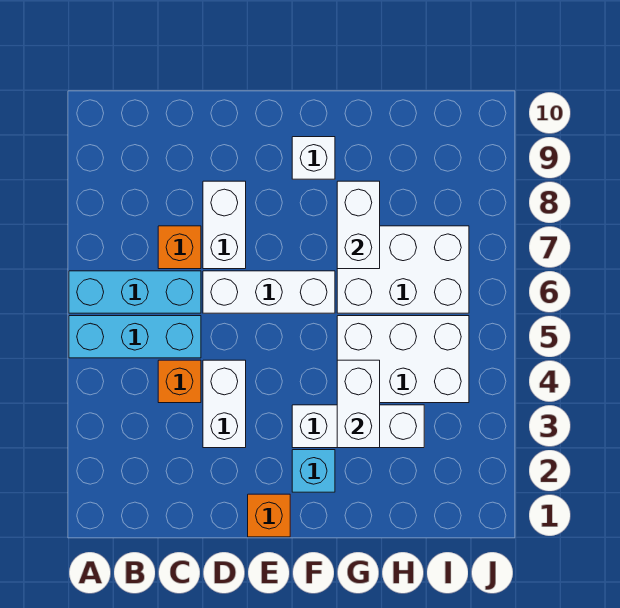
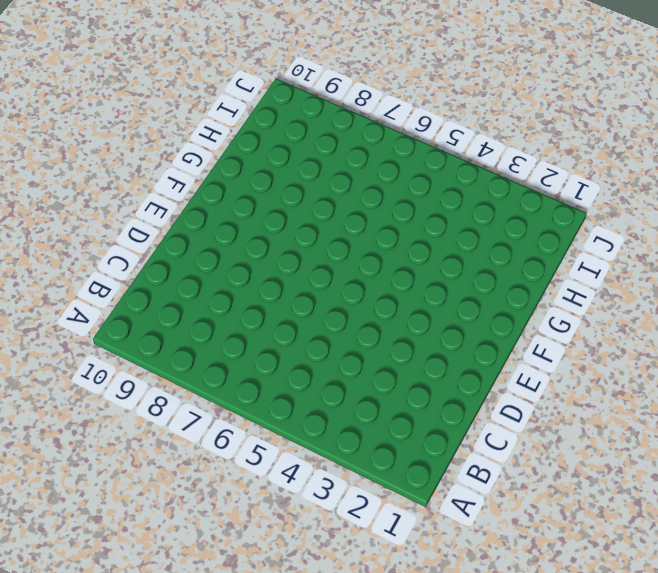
none -> cyan brick A5:C5 level 1
none -> cyan brick A6:C6 level 1
none -> orange brick C4 level 1

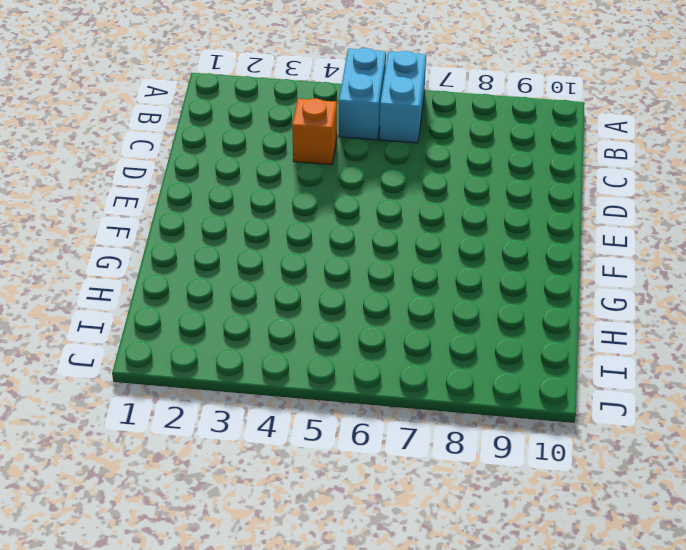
cyan brick A5:B5 level 1 -> cyan brick A5:C5 level 1
cyan brick A6:B6 level 1 -> cyan brick A6:C6 level 1
none -> orange brick C7 level 1
none -> white brick D3:D4 level 1
none -> white brick D6:F6 level 1

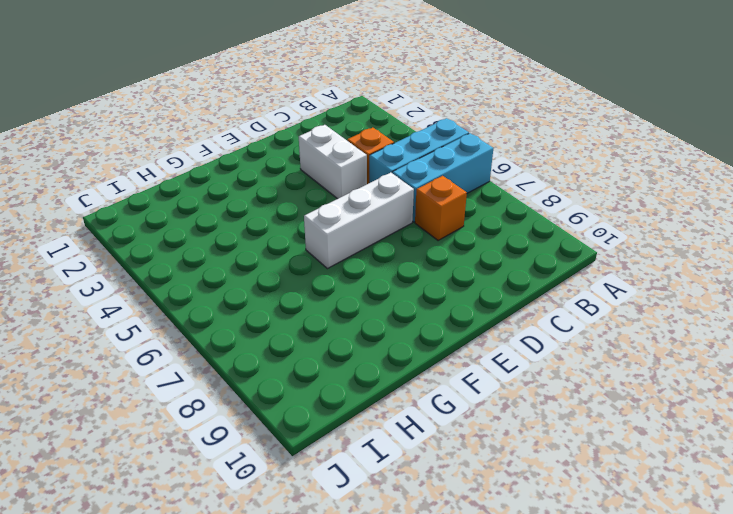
none -> white brick D7:D8 level 1
none -> orange brick E1 level 1
none -> cyan brick F2 level 1

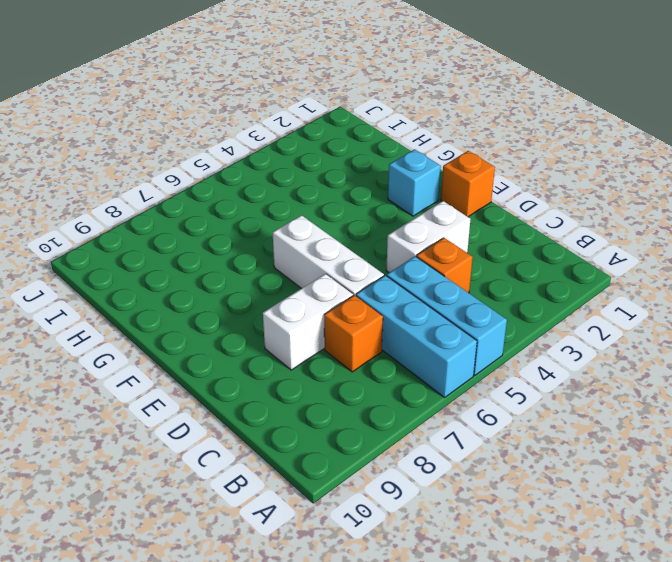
none -> white brick F3:H3 level 1
none -> white brick F9 level 1
none -> white brick G4:I5 level 1

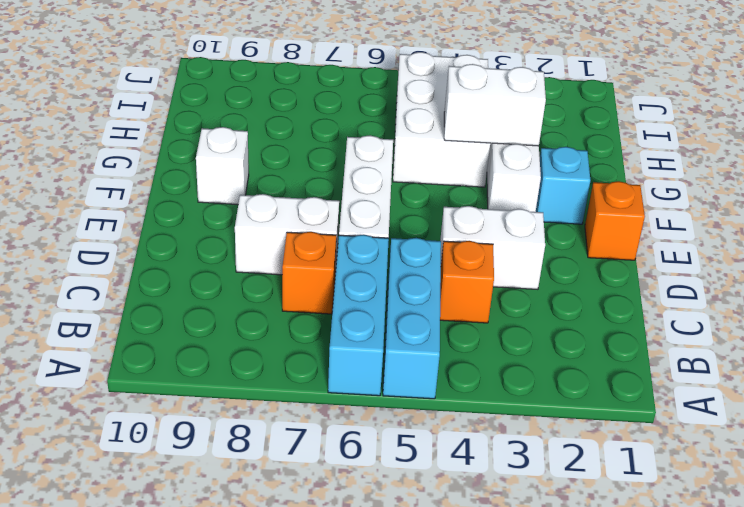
none -> white brick G6:I7 level 1
none -> white brick G7:G8 level 2

